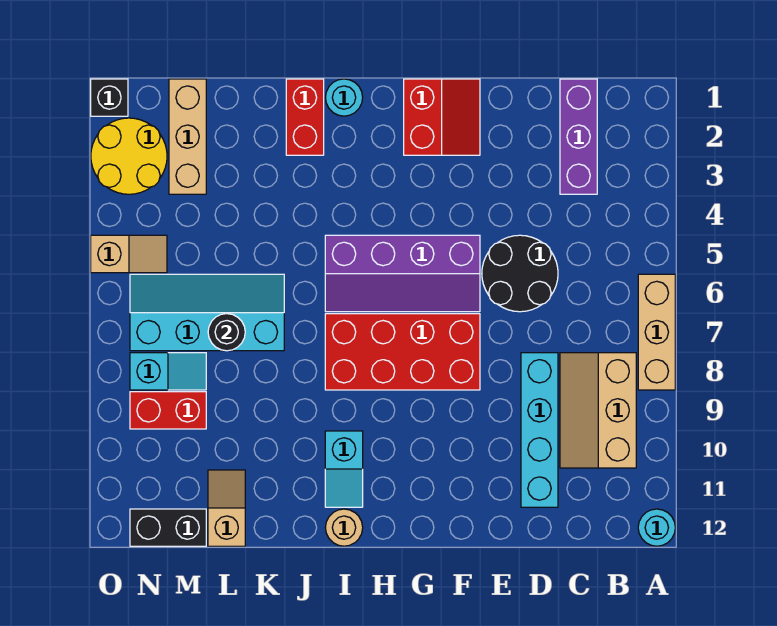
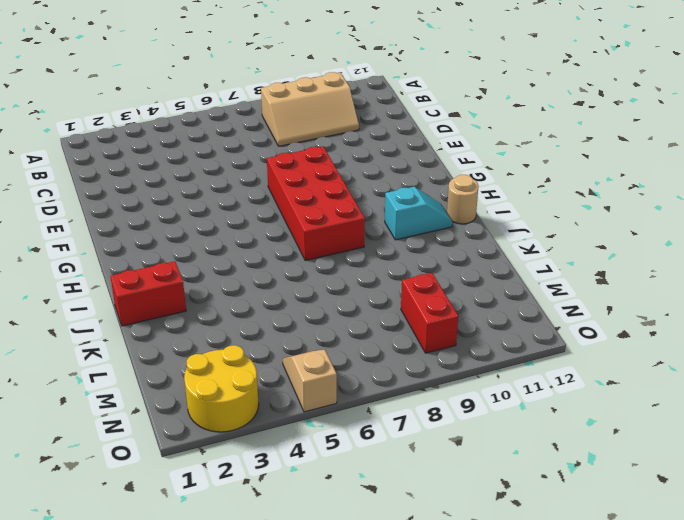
none -> tan brick A6:A8 level 1
none -> cyan round brick A12 level 1
none -> purple brick C1:C3 level 1

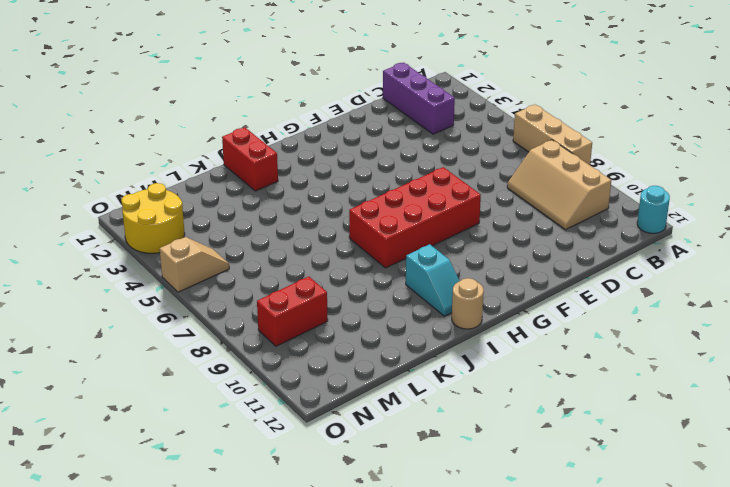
none -> black round brick D5:E6 level 1
none -> cyan brick D8:D11 level 1
none -> red slope F1:G2 level 1 top G

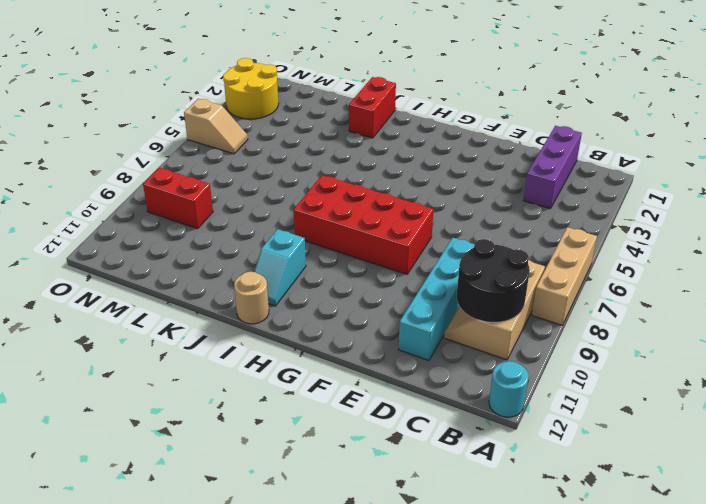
black round brick B9:C10 level 2 -> black round brick D5:E6 level 1
none -> red slope F1:G2 level 1 top G
none -> purple slope F5:I6 level 1 top 5
none -> cyan round brick I1 level 1

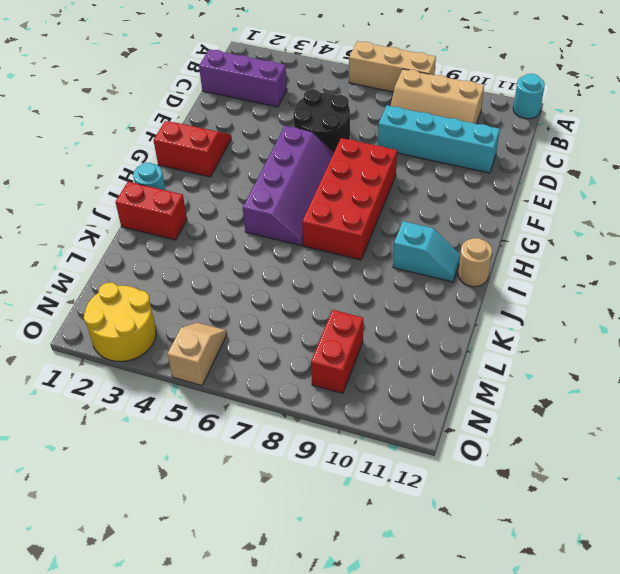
none -> cyan slope K6:N7 level 1 top 7
none -> tan slope L11:L12 level 1 top 12
none -> tan brick M1:M3 level 1

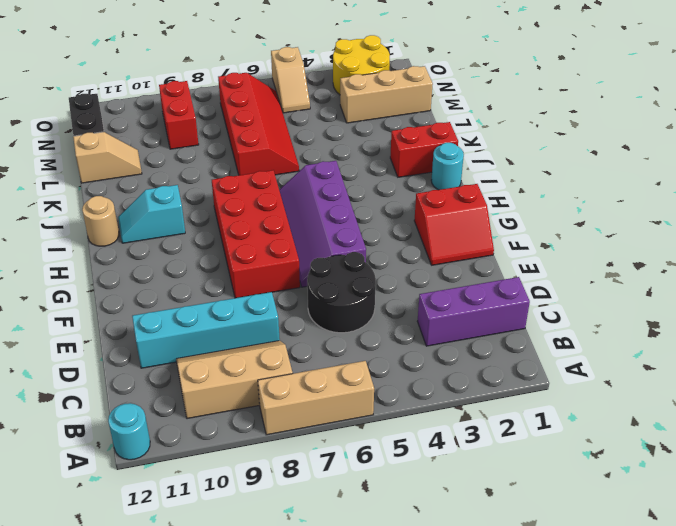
red slope K6:N7 level 1 top 7 -> cyan slope K6:N7 level 1 top 7
none -> cyan slope M8:N8 level 1 top N
none -> black brick O1 level 1
none -> black round brick L7 level 2

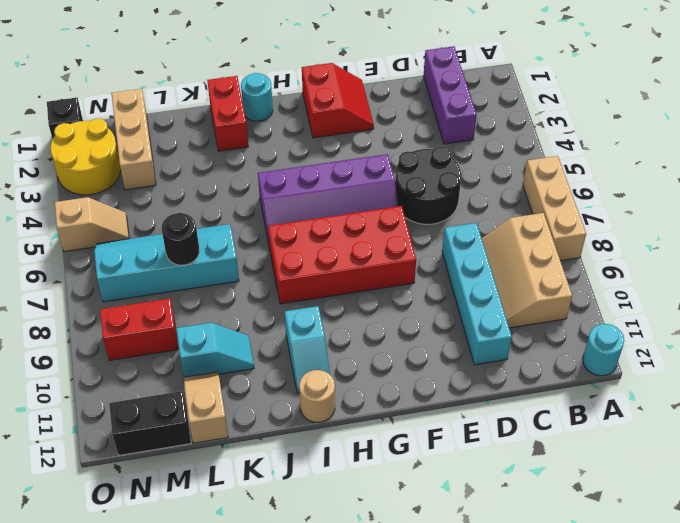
cyan slope K10:L10 level 1 top L -> cyan slope M8:N8 level 1 top N

